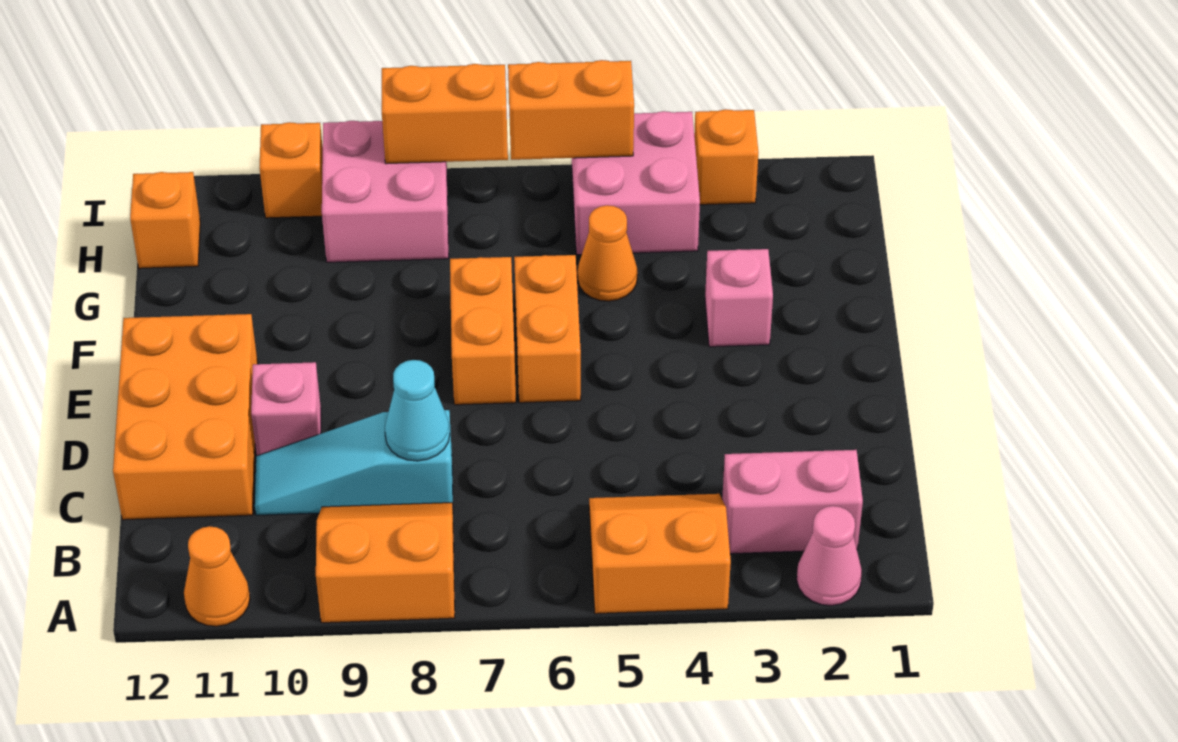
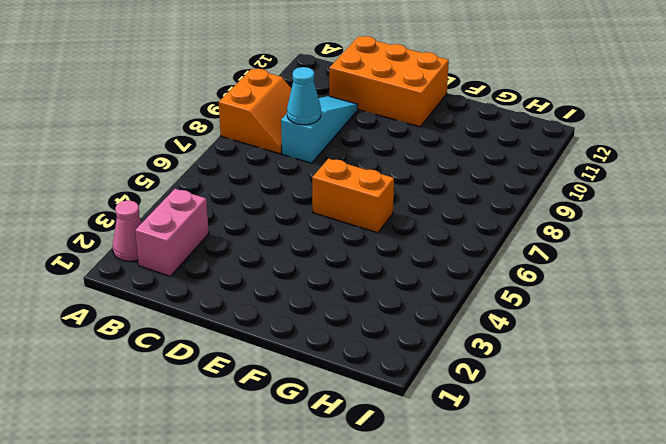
none -> orange slope A4:B5 level 1 top A
none -> orange cone A11 level 1
none -> pink brick D10 level 1

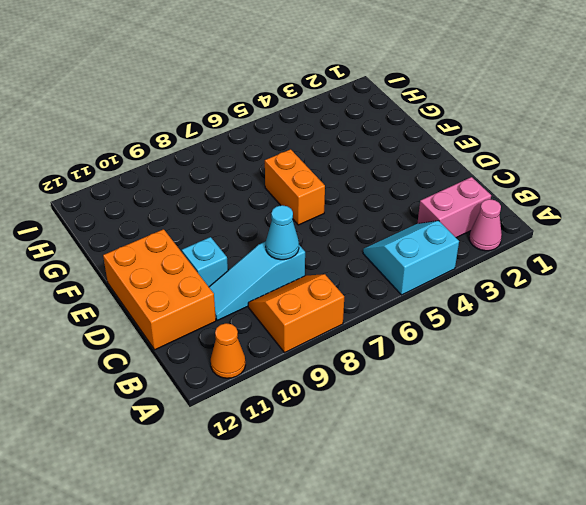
cyan slope A4:B5 level 1 top A -> orange slope A4:B5 level 1 top A
cyan brick D10 level 1 -> pink brick D10 level 1
none -> orange brick E7:F7 level 1
none -> pink brick F3 level 1
none -> orange cone G5 level 1

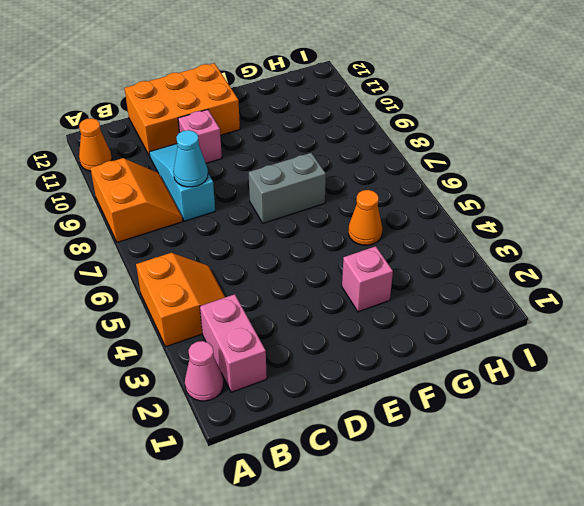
grey brick E7:F7 level 1 -> orange brick E7:F7 level 1
none -> orange brick E6:F6 level 1
none -> pink brick H4:I5 level 1
none -> pink brick H8:I9 level 1

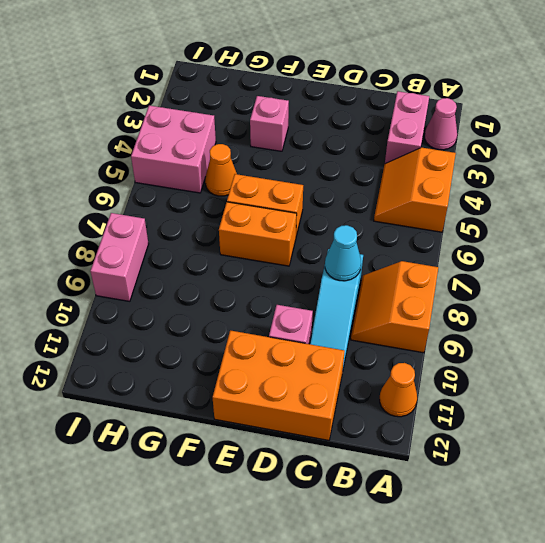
pink brick I8:I9 level 1 -> pink brick H8:I9 level 1
none -> orange brick H12 level 1
none -> orange brick I3 level 1
none -> orange brick I10 level 1

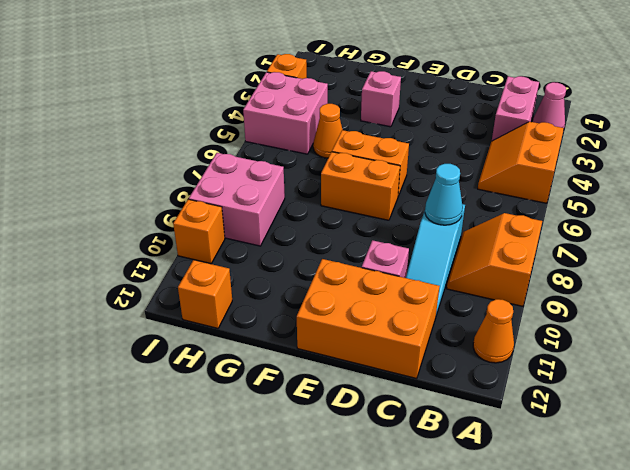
none -> orange brick I5:I6 level 2
none -> orange brick I7:I8 level 2

